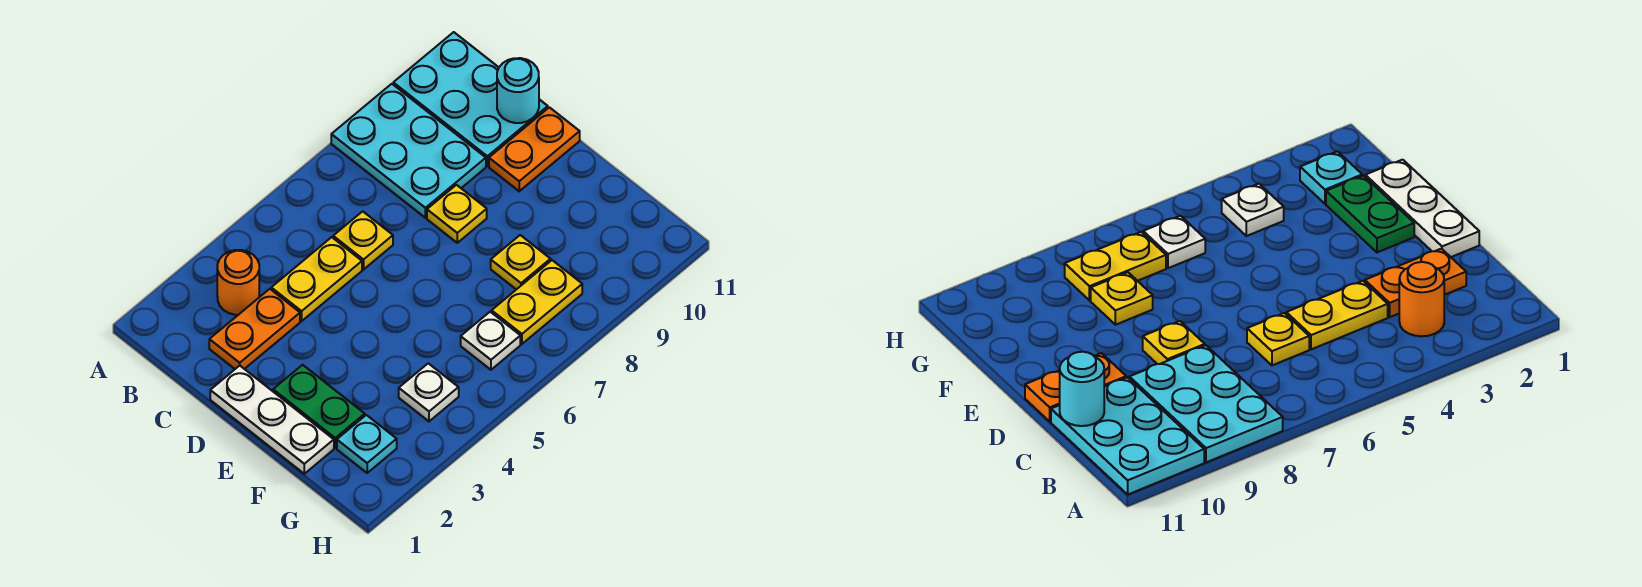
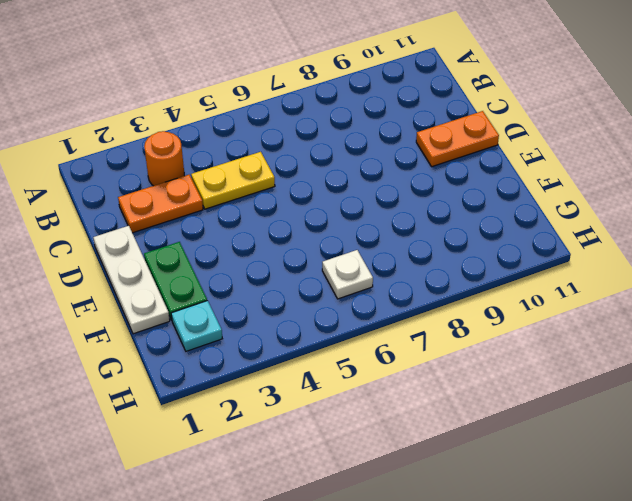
none -> cyan plate A8:C9 level 1
none -> cyan plate A10:C11 level 1
none -> yellow plate C6 level 1

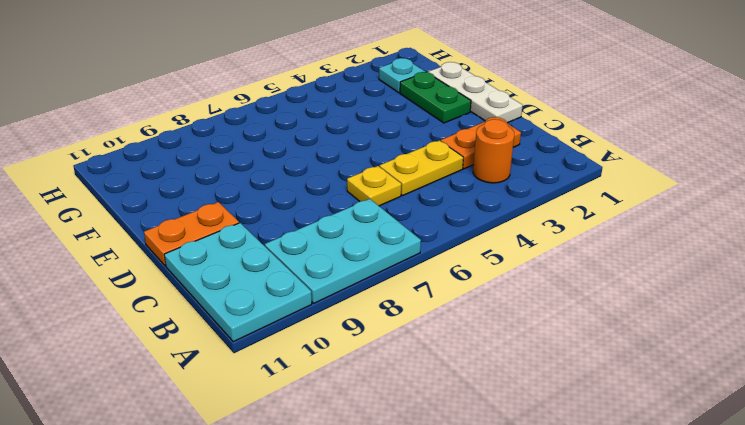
cyan plate A7:B9 level 1 -> cyan plate A8:C9 level 1
none -> yellow plate D8 level 1
none -> yellow plate F8 level 1
none -> white plate G4 level 1

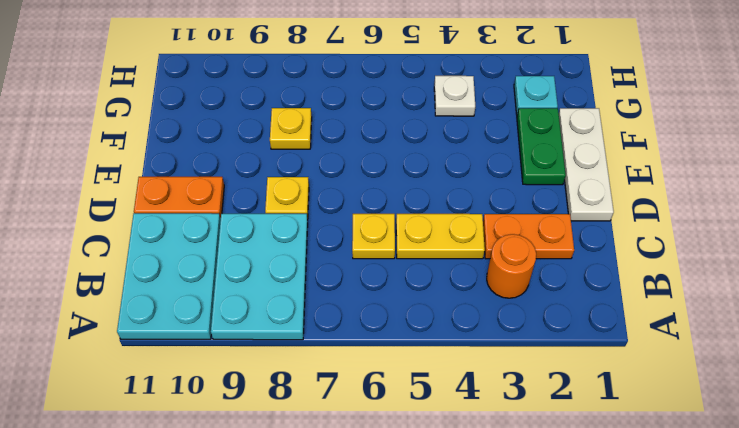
none -> white plate G6 level 1
none -> yellow plate G7:G8 level 1
none -> cyan round brick C11 level 2

